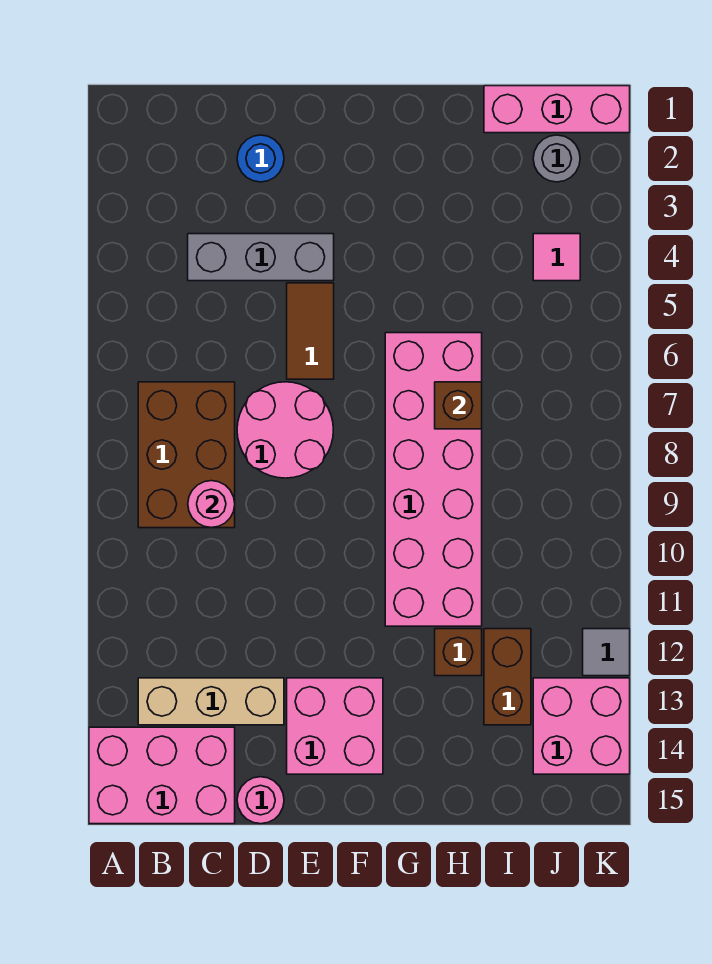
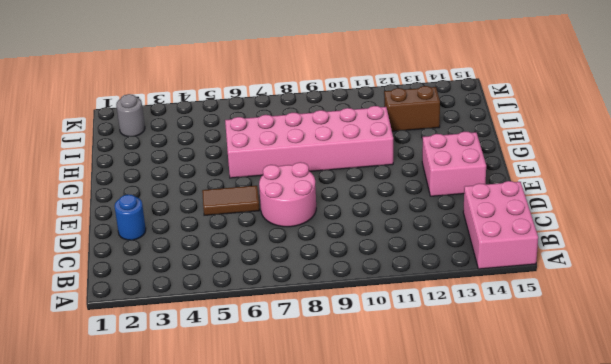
none -> brown brick B7:C9 level 1
none -> tan brick B13:D13 level 1
none -> grey brick C4:E4 level 1

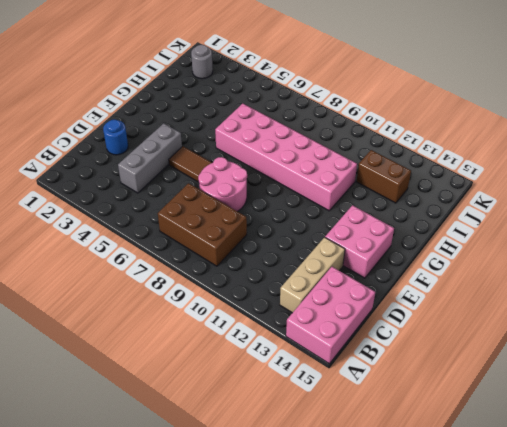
none -> pink round brick D15 level 1
none -> brown brick H12 level 1
none -> pink brick I1:K1 level 1

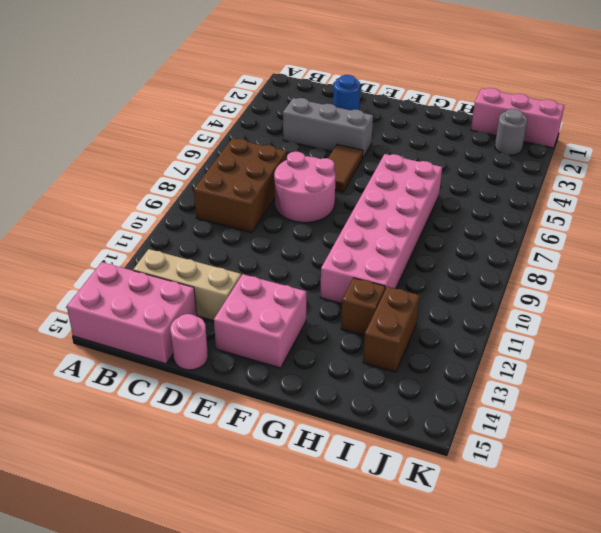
none -> pink tile J4 level 1
none -> pink brick J13:K14 level 1
none -> grey tile K12 level 1

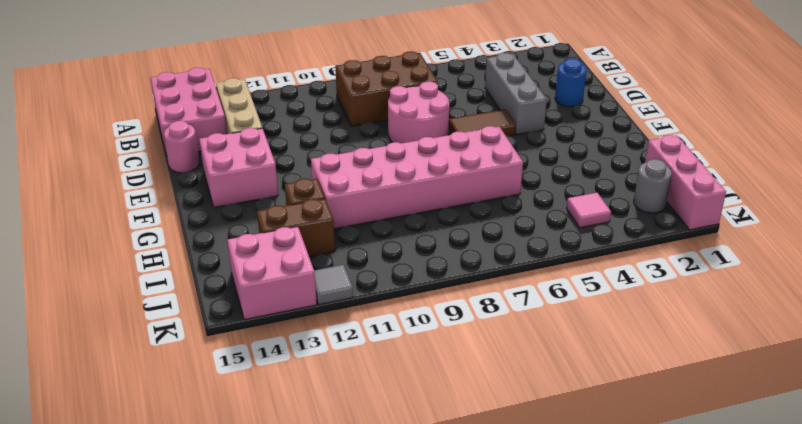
none -> pink round brick C9 level 2
none -> brown brick H7 level 2

